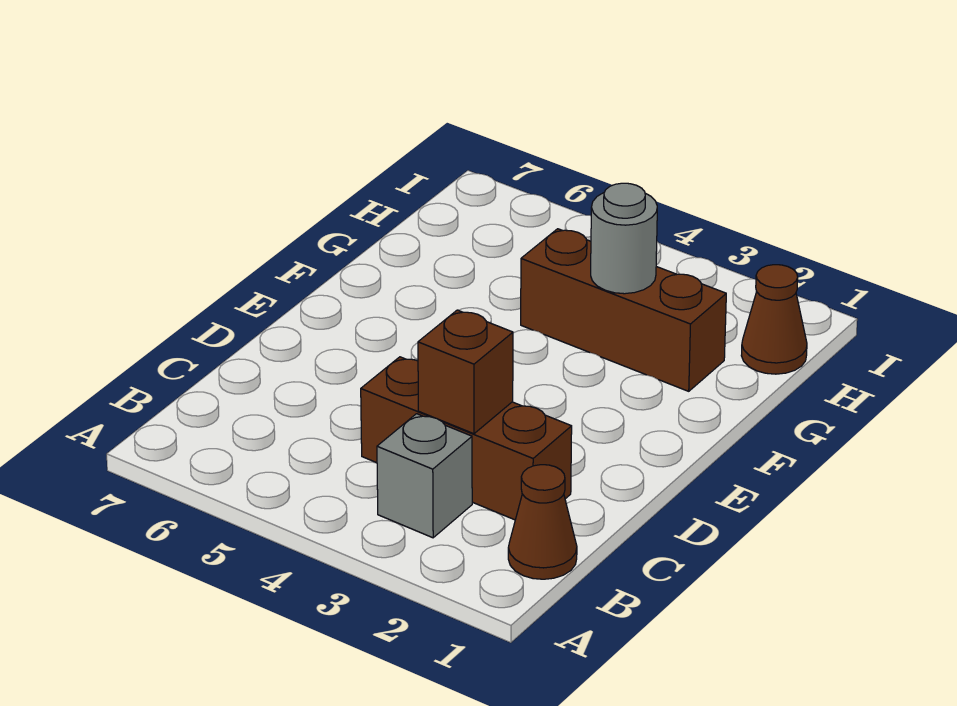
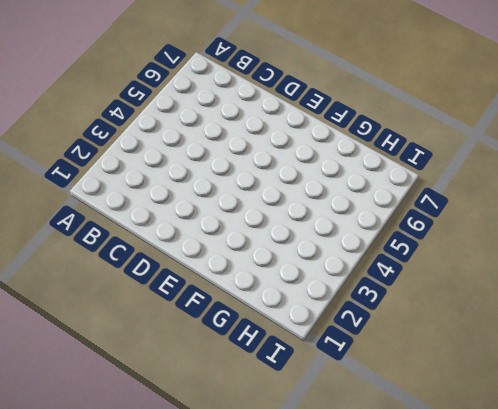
none -> brown cone B1 level 1
none -> grey brick B3 level 1

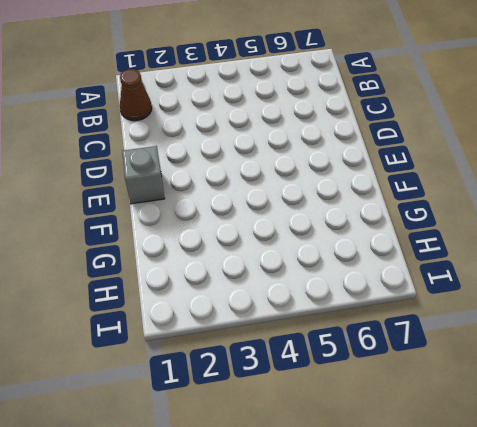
grey brick E1 level 1 -> grey brick B3 level 1
none -> brown brick C2:C4 level 1
none -> brown brick G2:G4 level 1

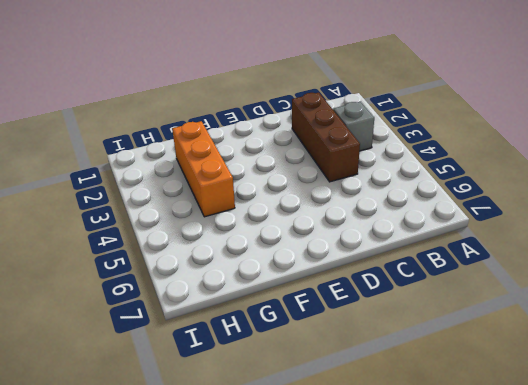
orange brick G2:G4 level 1 -> brown brick G2:G4 level 1
none -> brown cone B1 level 1
none -> brown cone H1 level 1

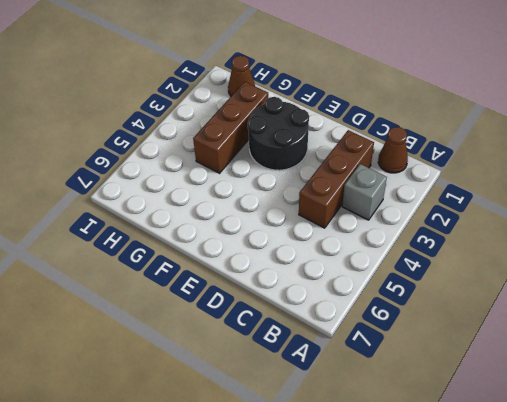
black round brick E2:F3 level 1 -> none
none -> brown brick C3 level 2
none -> grey round brick G3 level 2

